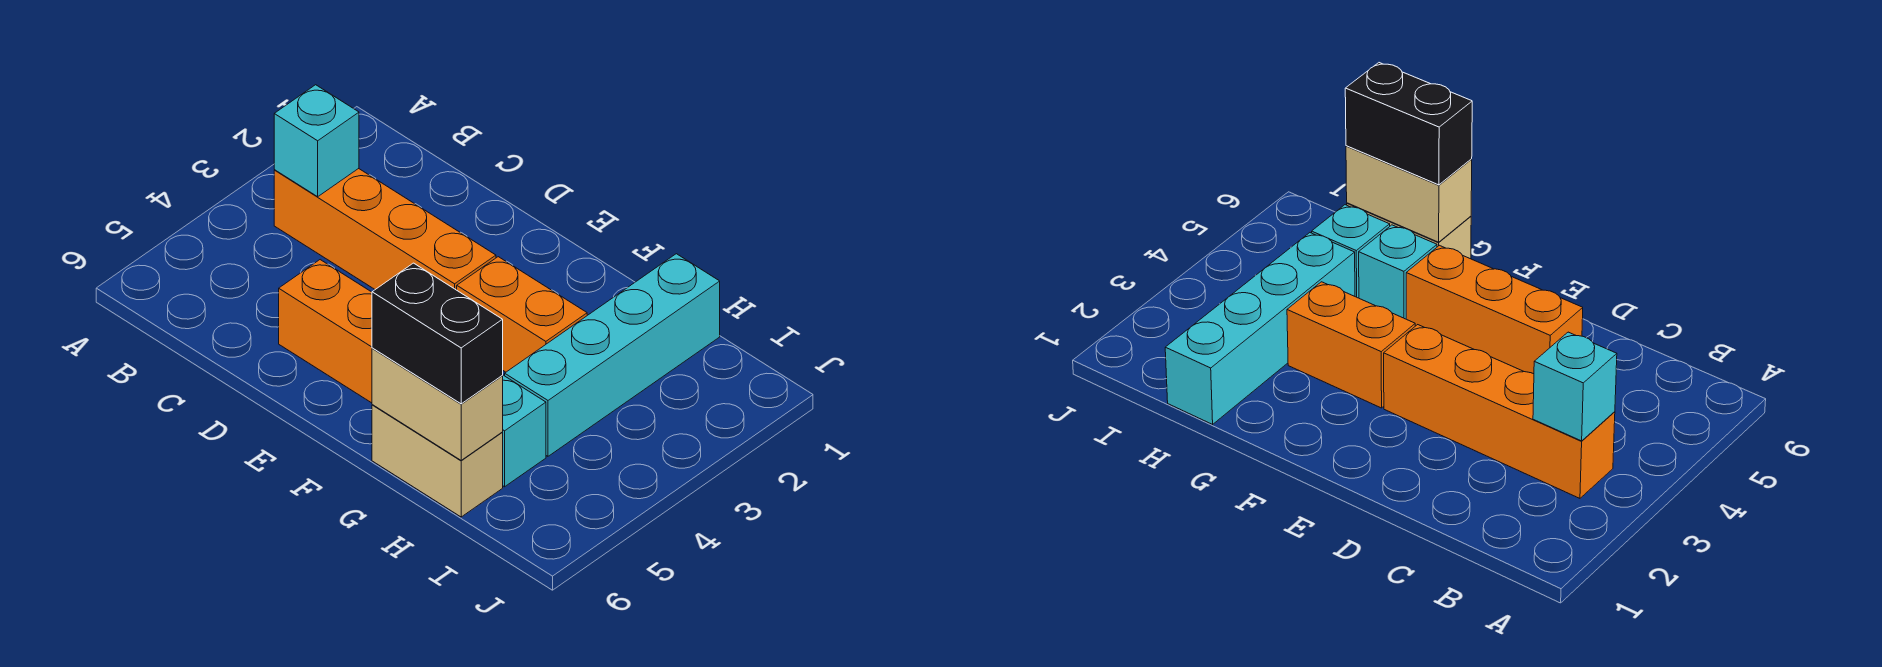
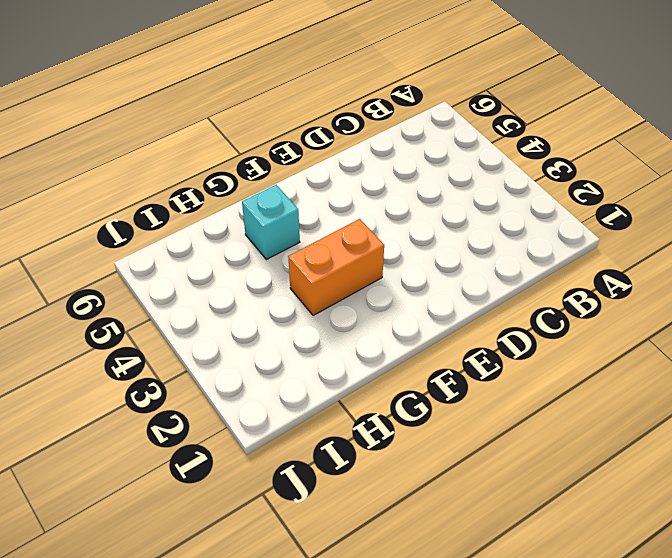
none -> orange brick B3:E3 level 1
none -> orange brick D5:F5 level 1

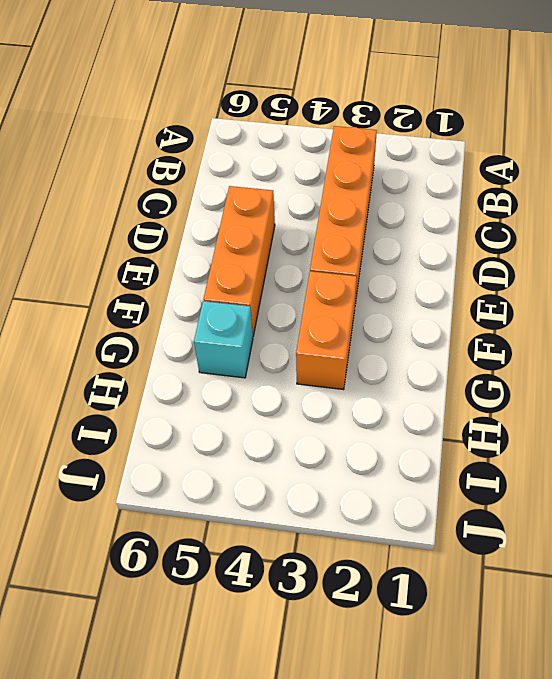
none -> tan brick G6:H6 level 1
none -> cyan brick H1:H4 level 1

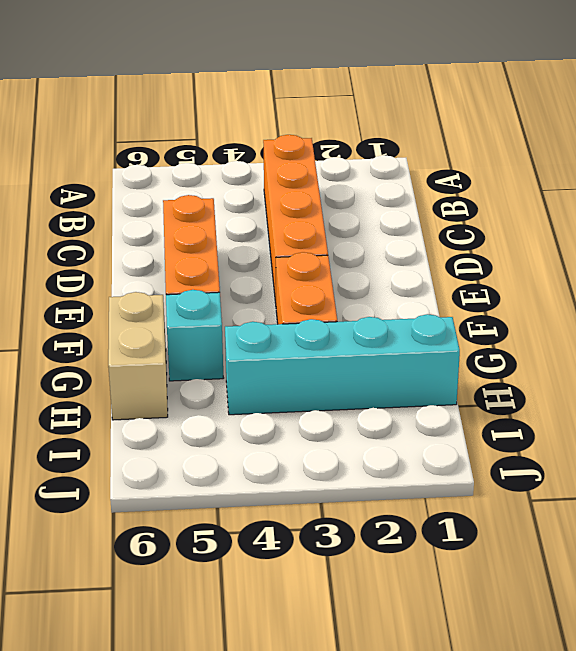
none -> cyan brick H5 level 1
none -> cyan brick B3 level 2

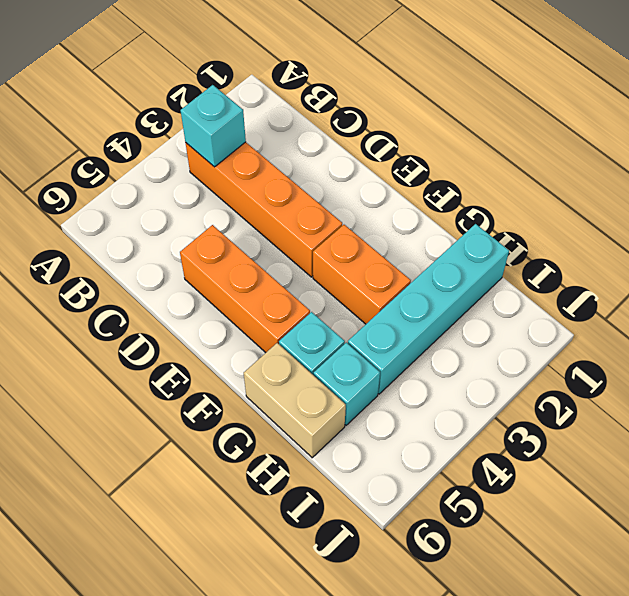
none -> tan brick G6:H6 level 2
none -> black brick G6:H6 level 3

